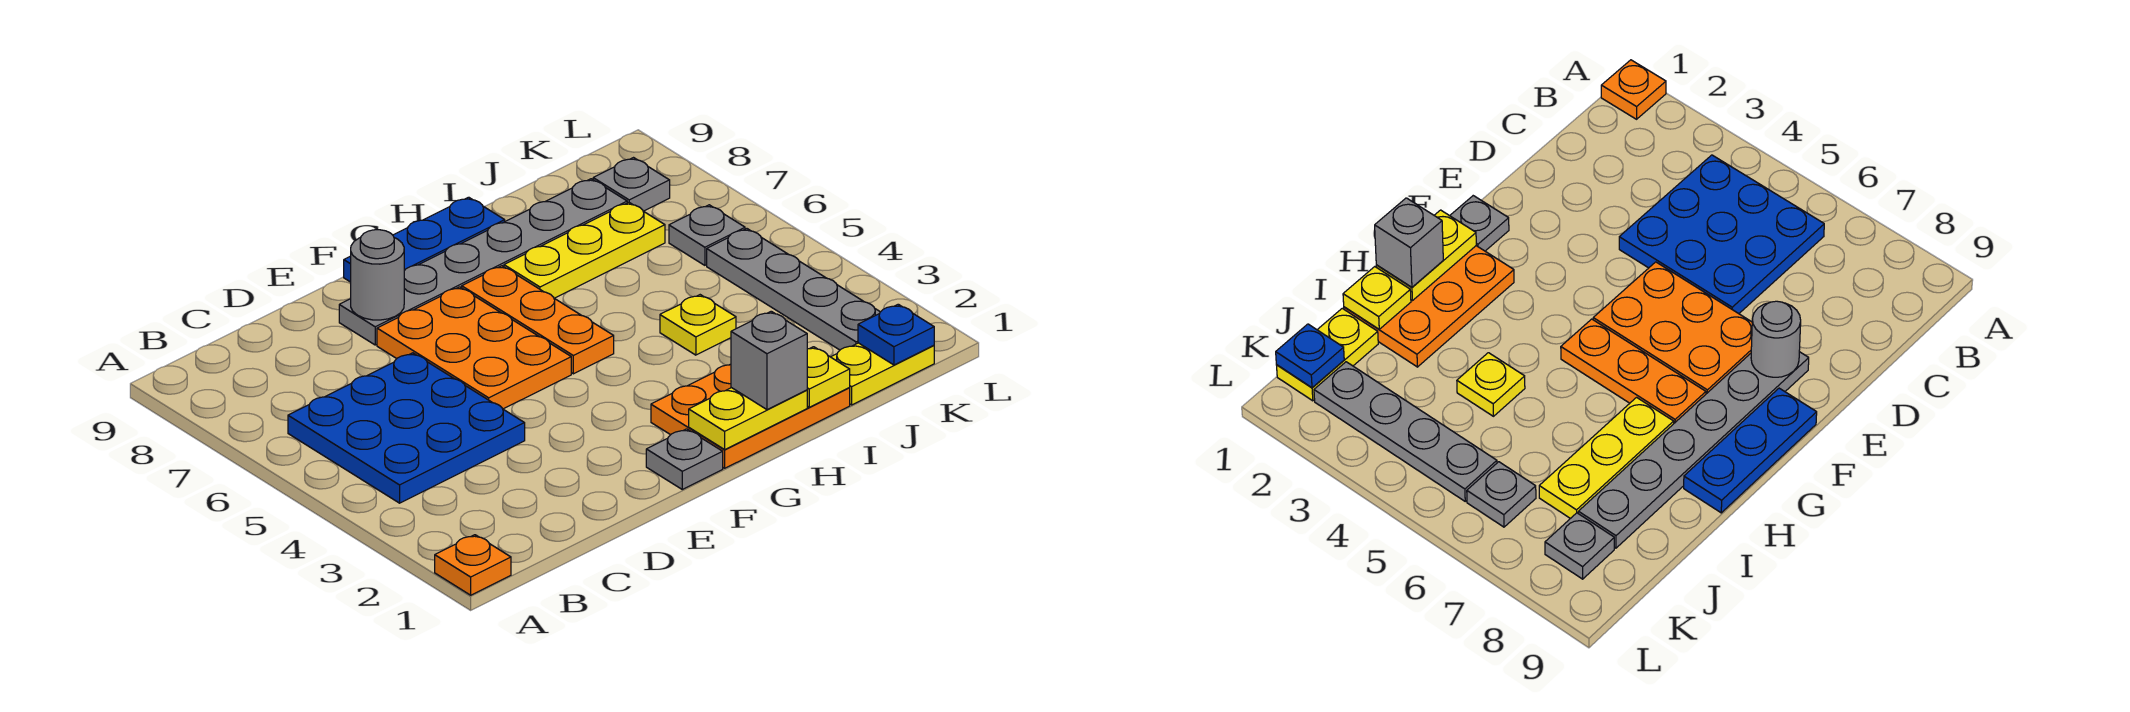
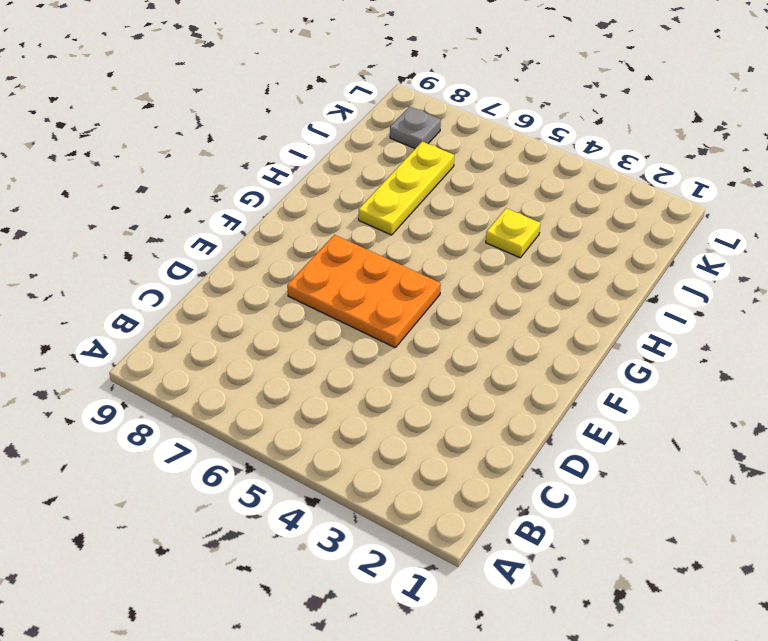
none -> orange plate A1 level 1
none -> blue plate B4:D6 level 1
none -> grey plate E8:J8 level 1

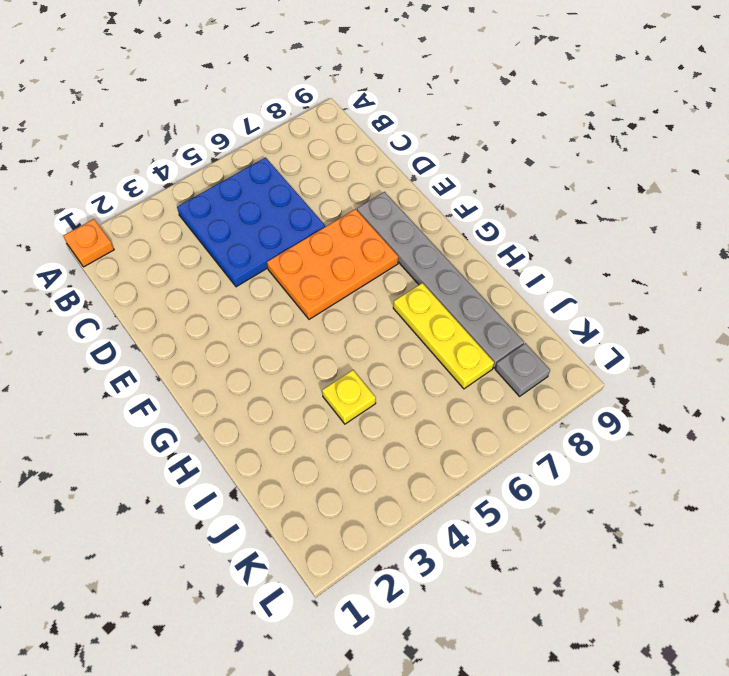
none -> grey plate F1 level 1
none -> blue plate F9:H9 level 1
none -> orange plate G1:I2 level 1

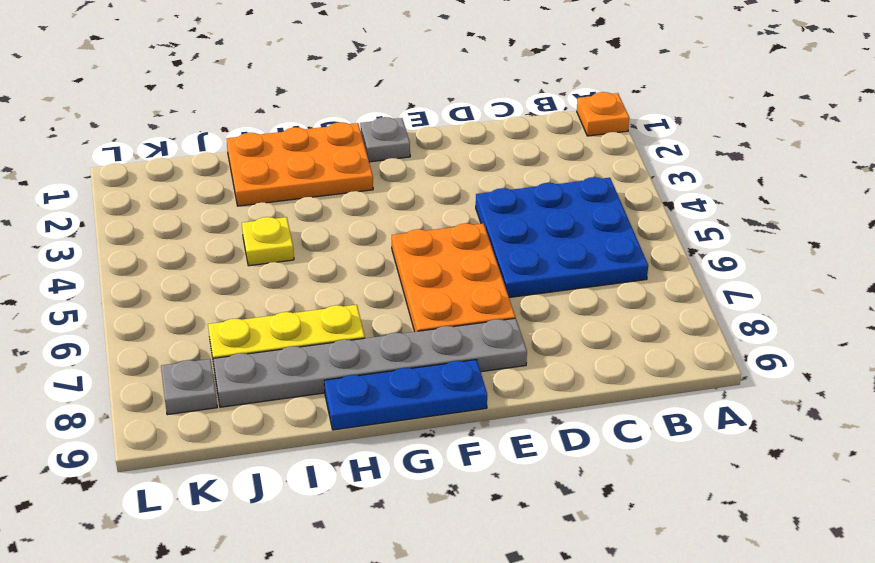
none -> orange plate G5:G7 level 1
none -> yellow plate J1:K1 level 1
none -> grey plate K2:K5 level 1

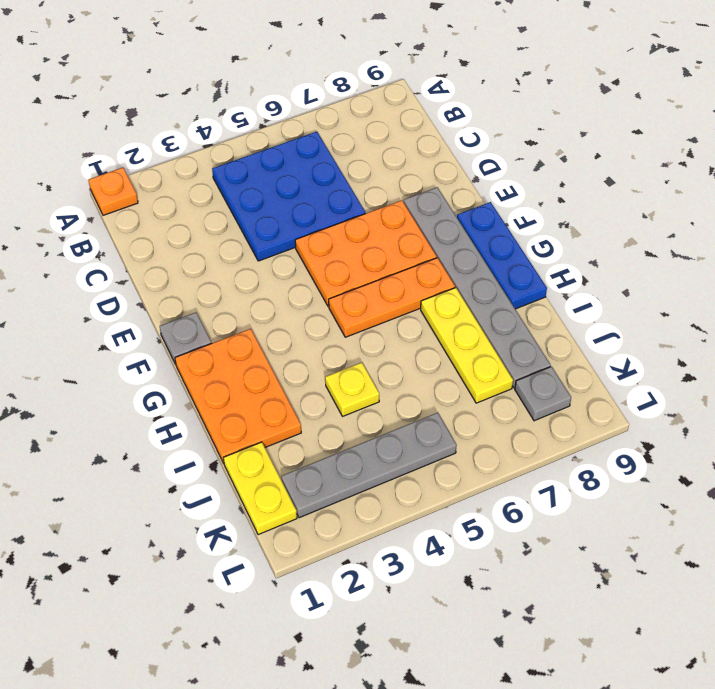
none -> grey plate K6 level 1
none -> grey round brick E8 level 2
none -> yellow plate G1:H1 level 2

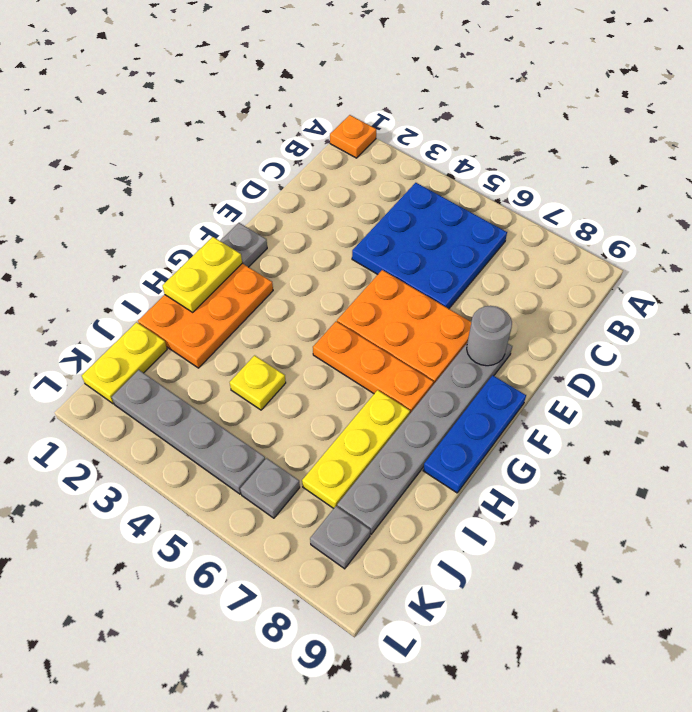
none -> yellow plate I1 level 2
none -> blue plate K1 level 2
none -> grey brick H1 level 3

